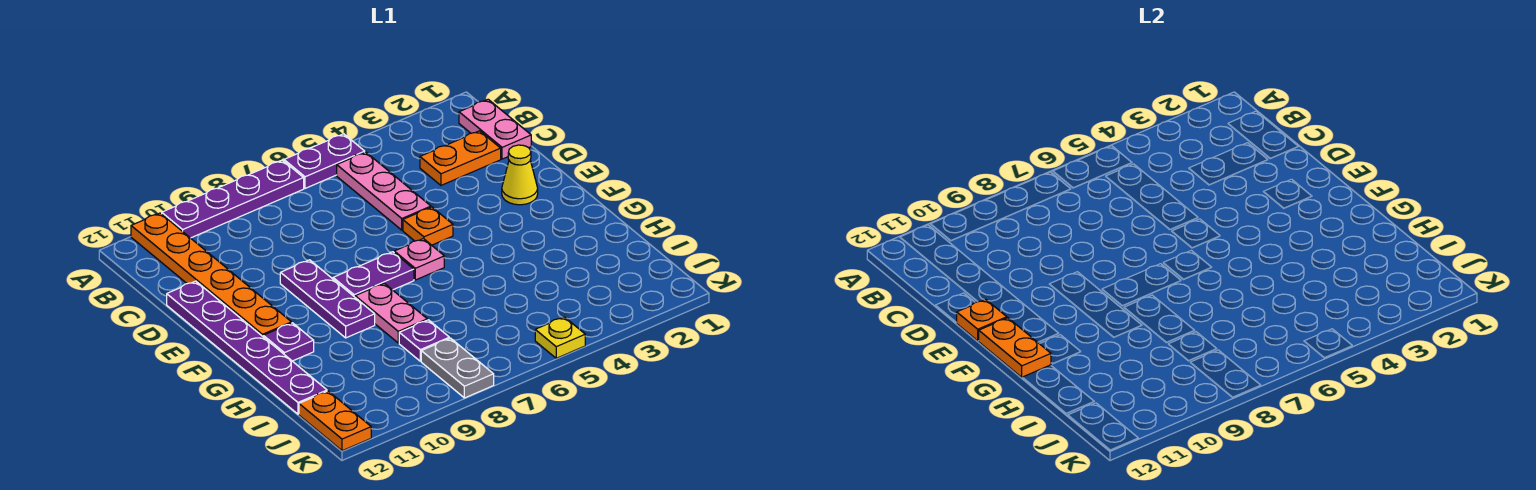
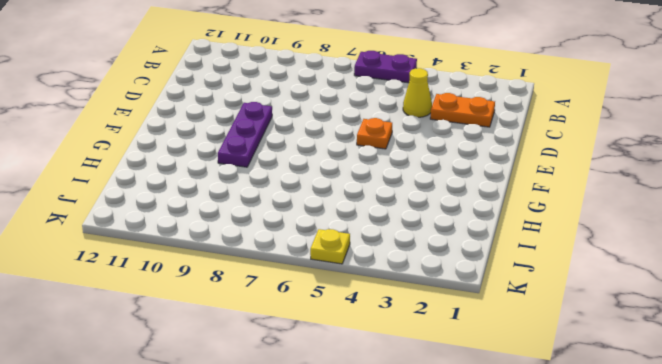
yellow cone C4 level 1 -> yellow cone E2 level 1
none -> purple plate A7:A10 level 1
none -> orange plate A11:F11 level 1
none -> pink plate B1:C1 level 1

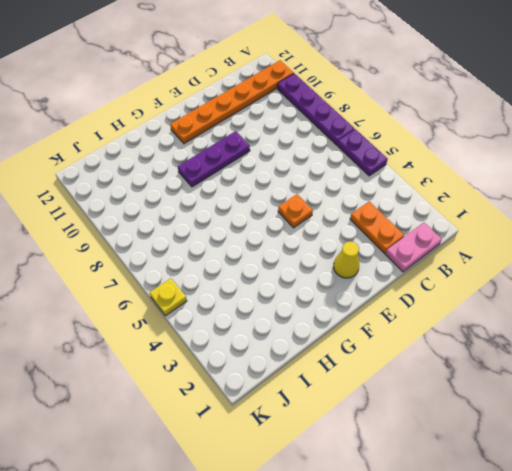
none -> pink plate B5:D5 level 1
none -> purple plate D12:I12 level 1
none -> pink plate F6 level 1

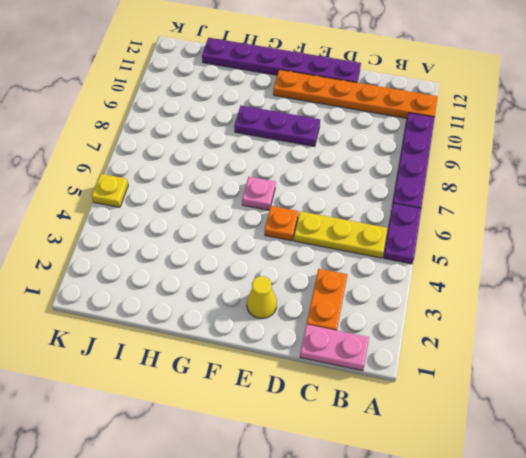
yellow plate B5:D5 level 1 -> pink plate B5:D5 level 1
none -> purple plate F7:F8 level 1
none -> pink plate G8:H8 level 1
none -> purple plate G11 level 1

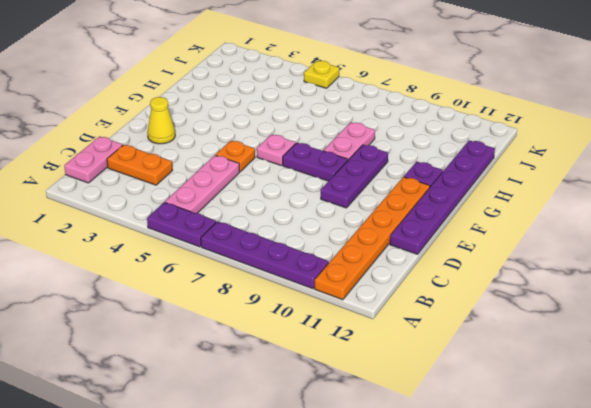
none -> purple plate I8 level 1
none -> grey plate J8:K8 level 1
none -> orange plate J12:K12 level 1

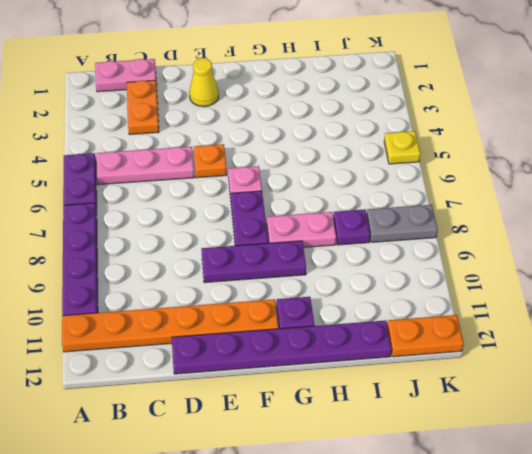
none -> orange plate E12 level 2
none -> orange plate F12:G12 level 2

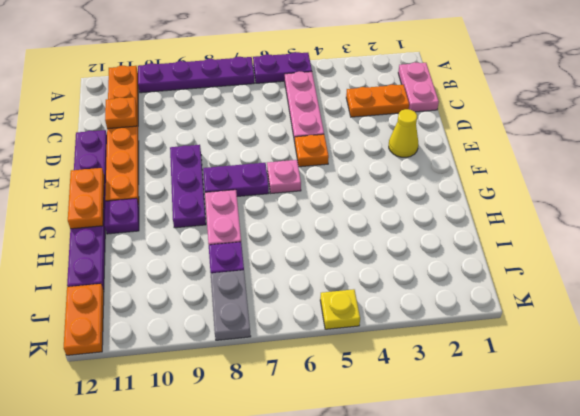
orange plate C11 level 2 -> orange plate E12 level 2

